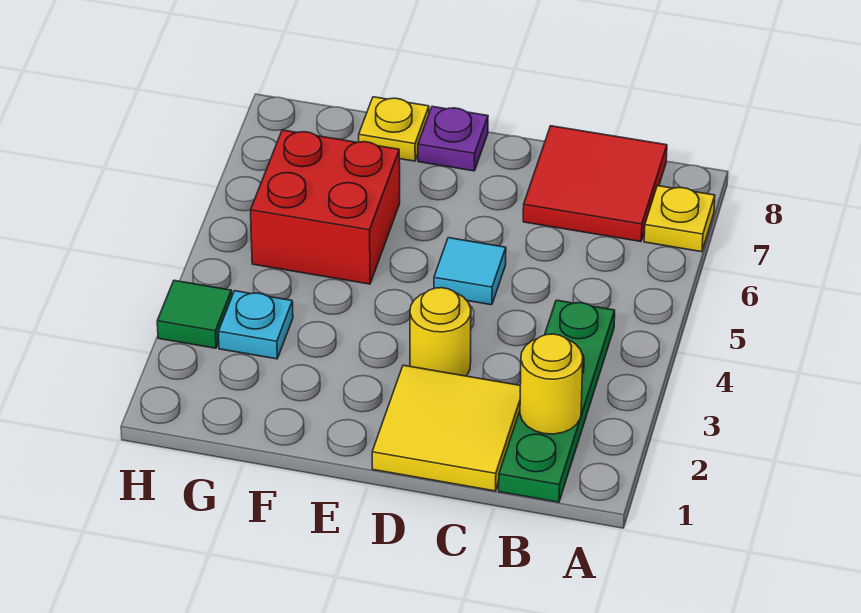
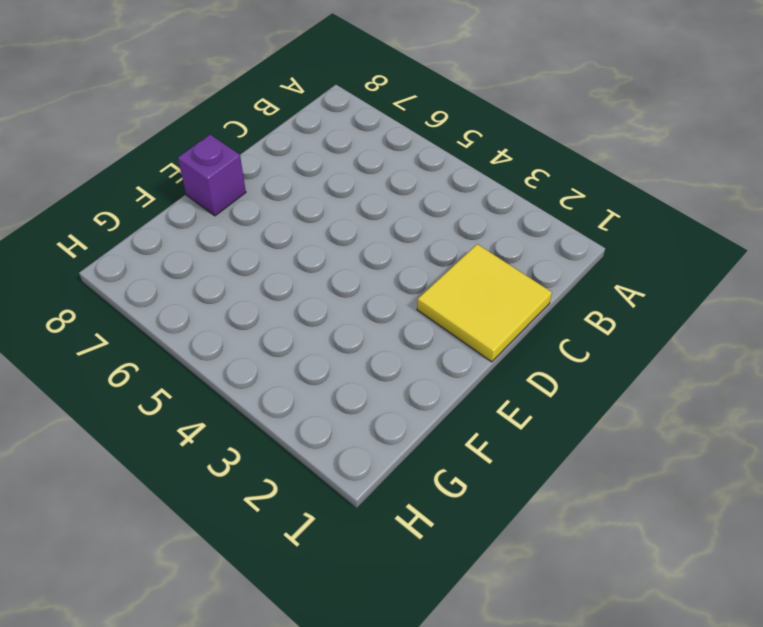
purple brick E8 level 1 -> purple plate E8 level 1
none -> yellow plate A7 level 1
none -> green plate B1:B4 level 1
none -> red tile B7:C8 level 1

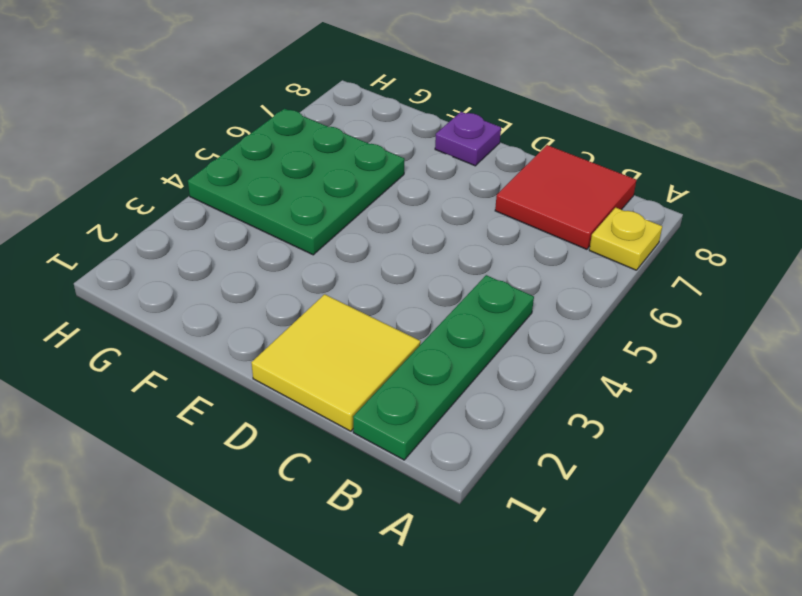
green plate F4:H6 level 1 -> red brick F5:G6 level 1
none -> yellow round brick D3 level 1
none -> cyan tile D5 level 1
none -> yellow plate F8 level 1

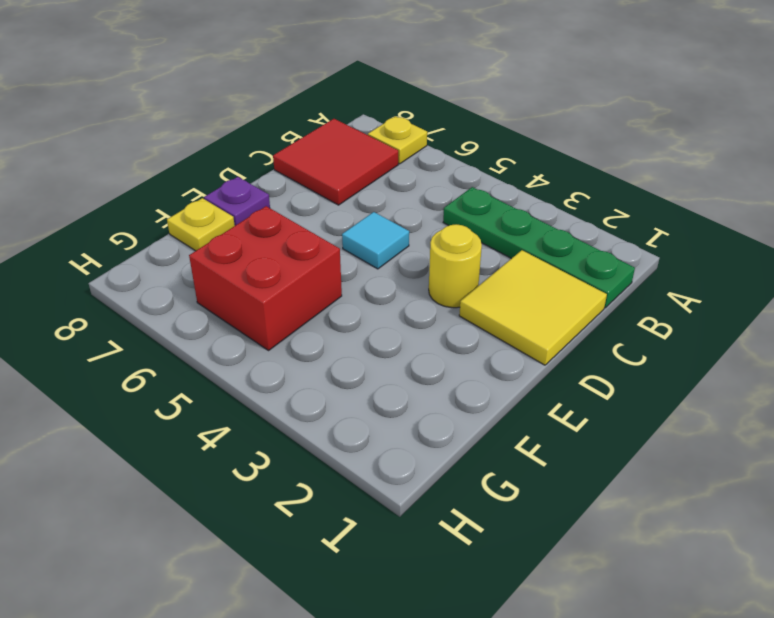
none -> cyan plate G3 level 1
none -> green tile H3 level 1
none -> yellow round brick B2 level 2

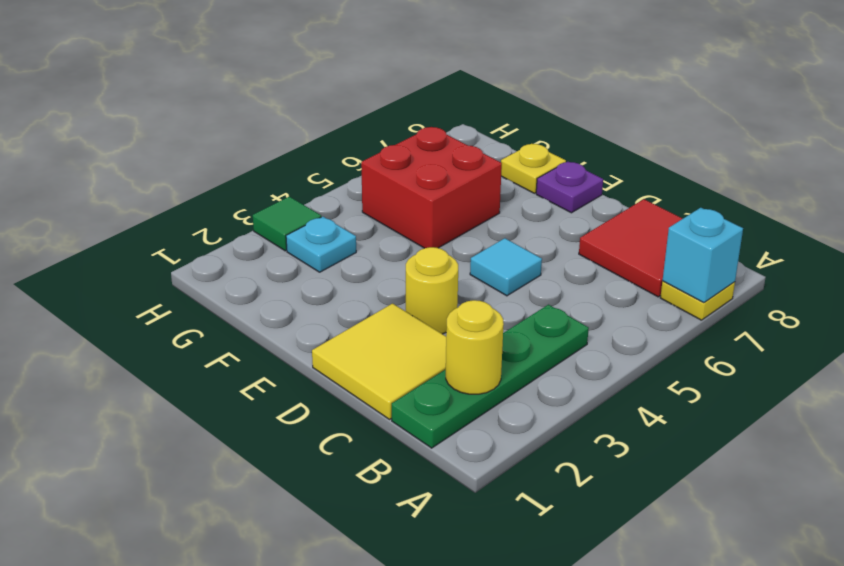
cyan brick A7 level 2 -> none

